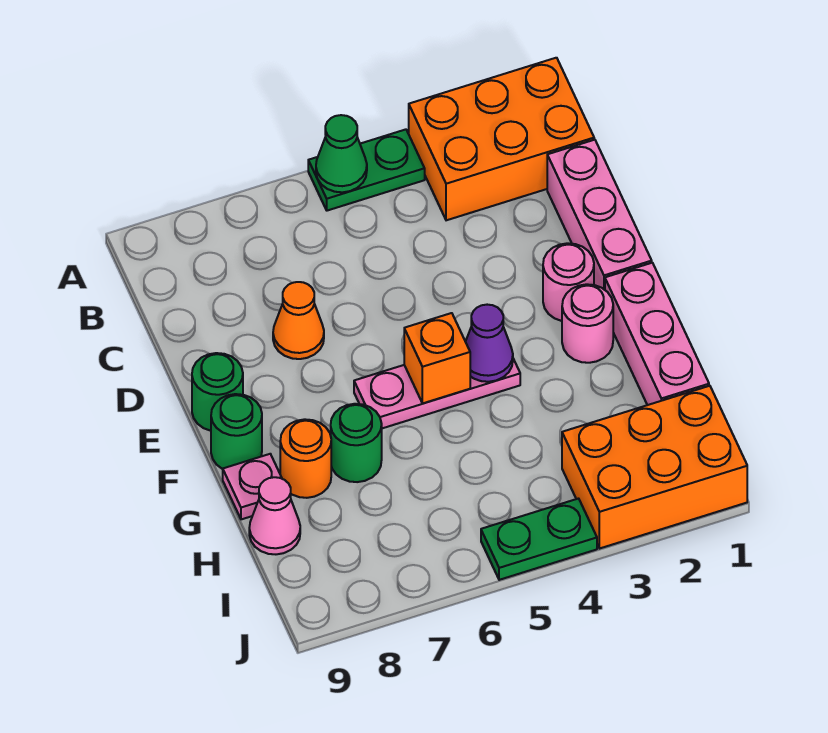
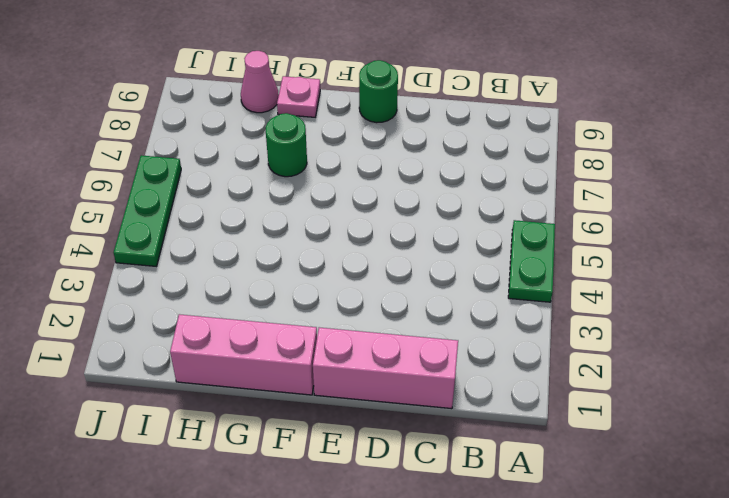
green plate J4:J6 level 1 -> green plate J4:J5 level 1
none -> orange brick A1:B3 level 1
none -> orange cone D7 level 1
none -> pink round brick E2 level 1

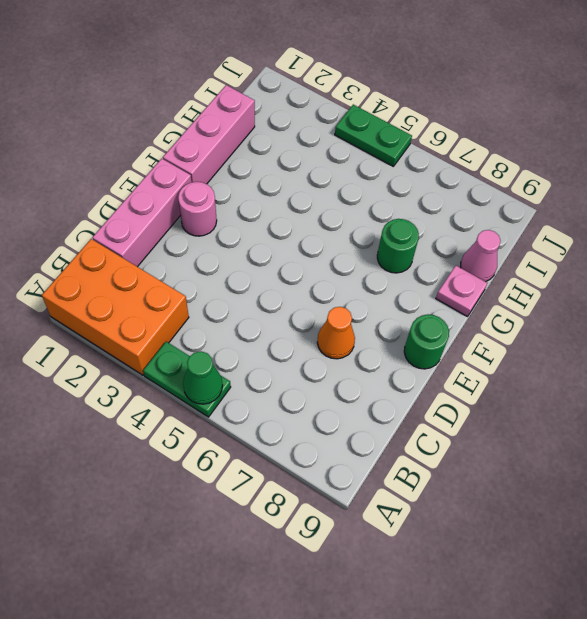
none -> pink round brick F2 level 1
none -> pink plate F4:F6 level 1
none -> green round brick F9 level 1

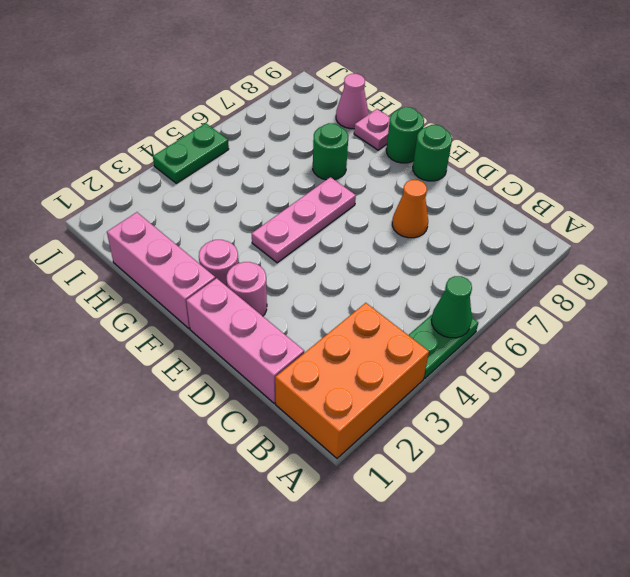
none -> orange round brick G8 level 1
none -> orange brick I1:J3 level 1
none -> purple cone F4 level 2

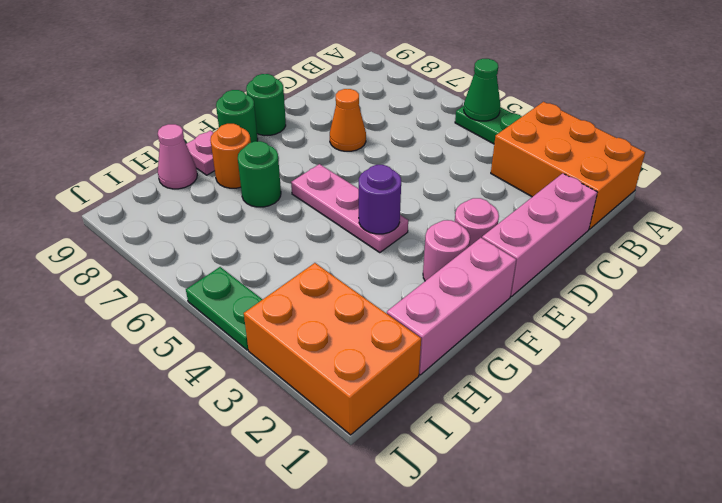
purple round brick F4 level 2 -> purple cone F4 level 2
none -> orange brick F5 level 2

